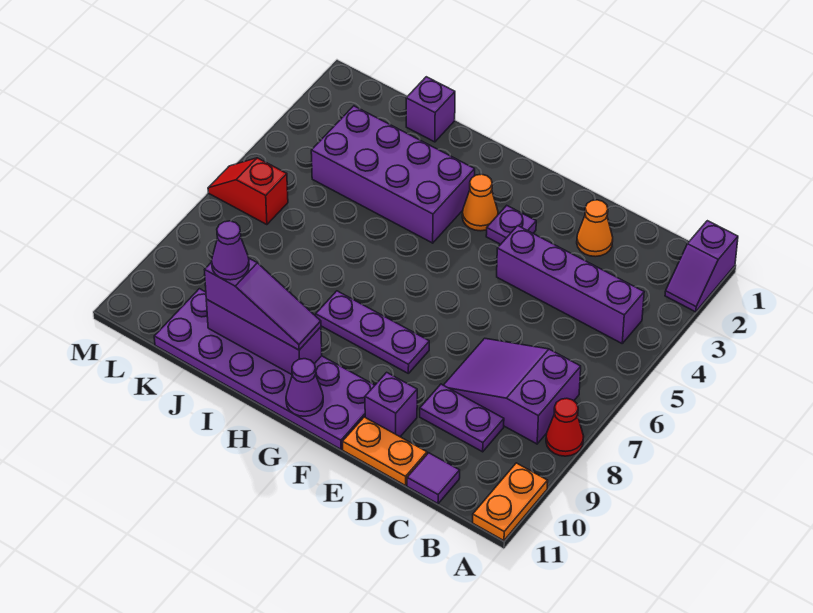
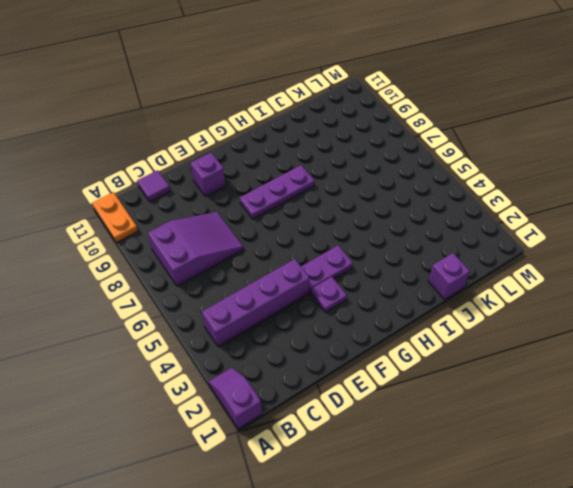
purple plate F4:G4 level 1 -> purple plate C9:D9 level 1
none -> red cone A8 level 1
none -> orange cone D2 level 1
none -> orange plate D11:E11 level 1

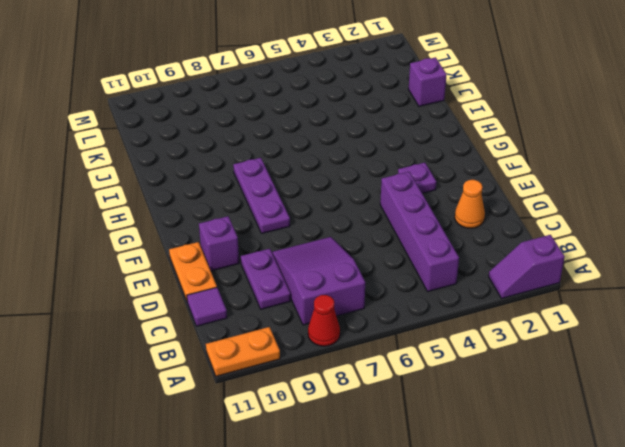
none -> purple plate F10:K11 level 1
none -> orange cone G3 level 1
none -> purple brick H3:K4 level 1

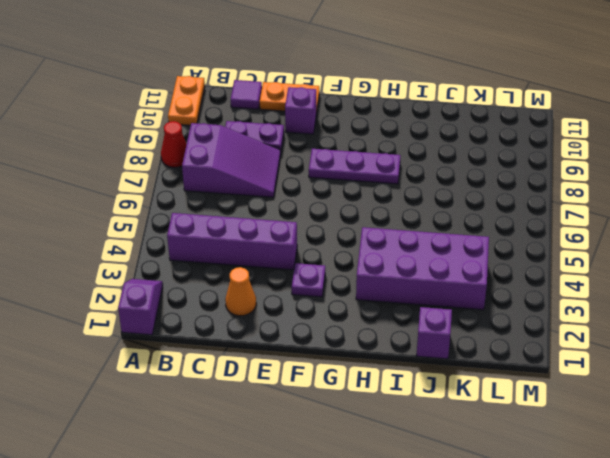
none -> purple plate F10:K11 level 1
none -> orange cone G3 level 1
none -> red slope L6:M6 level 1 top L

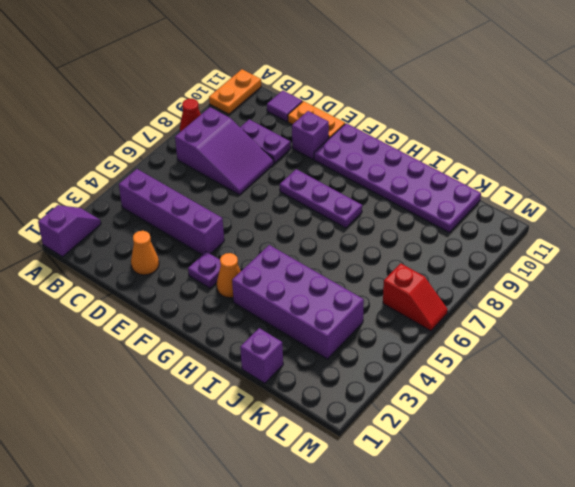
none -> purple cone G11 level 2
none -> purple brick H10:J10 level 2
none -> purple slope H10:J10 level 3 top J

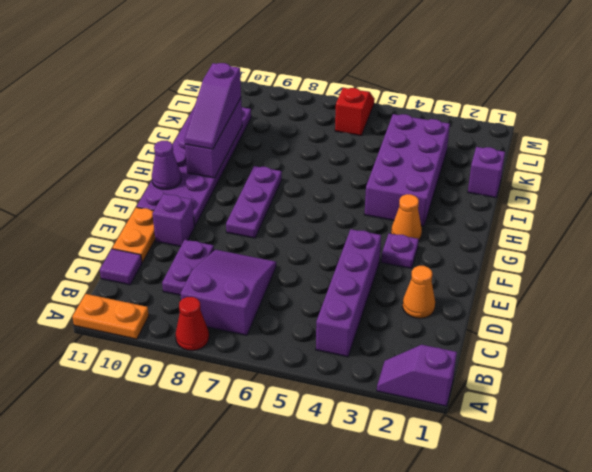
none -> purple cone J10 level 4

